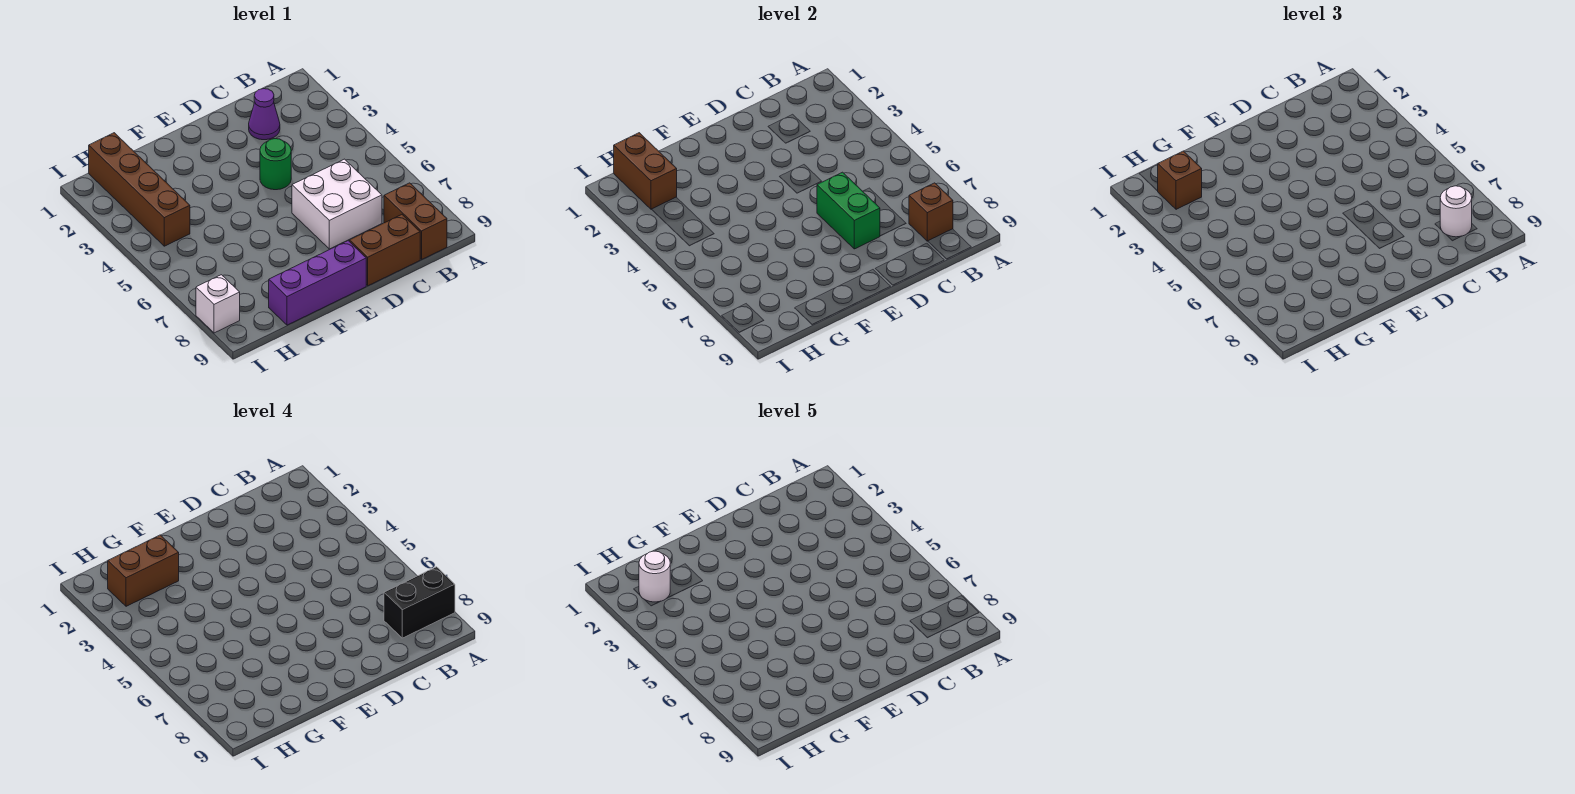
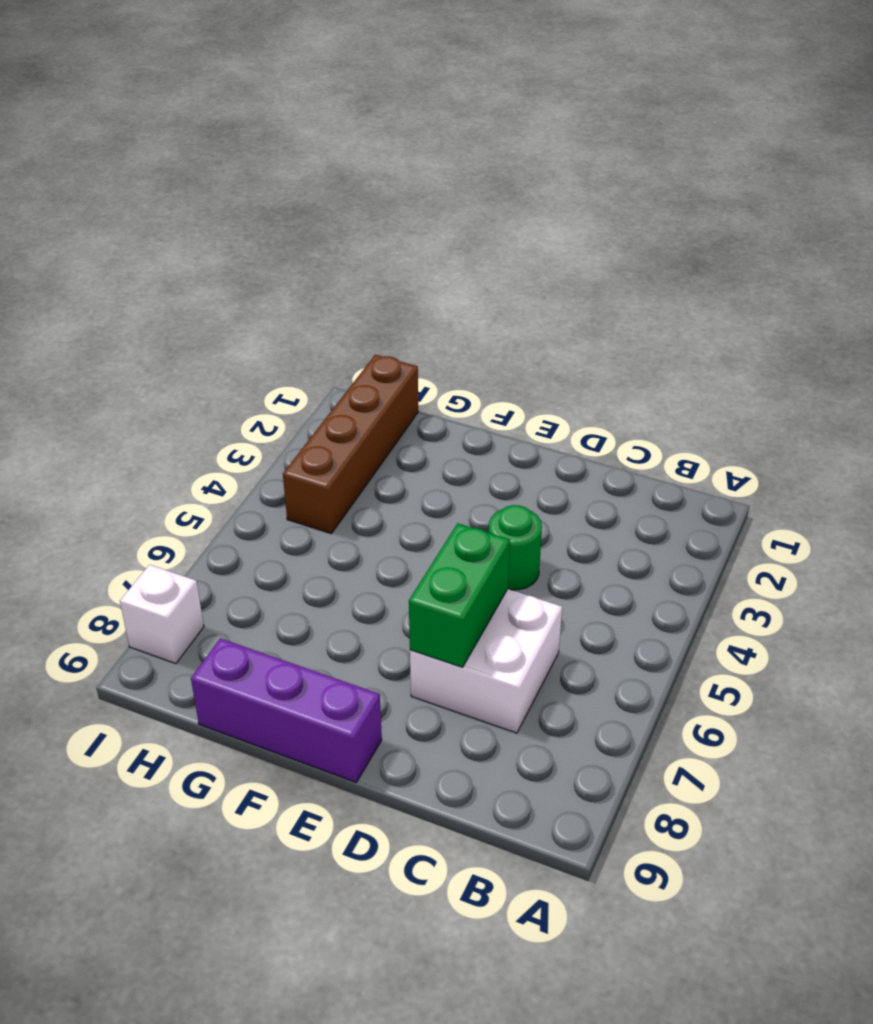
none -> brown brick B8:B9 level 1
none -> purple cone C2 level 1
none -> brown brick C9:D9 level 1

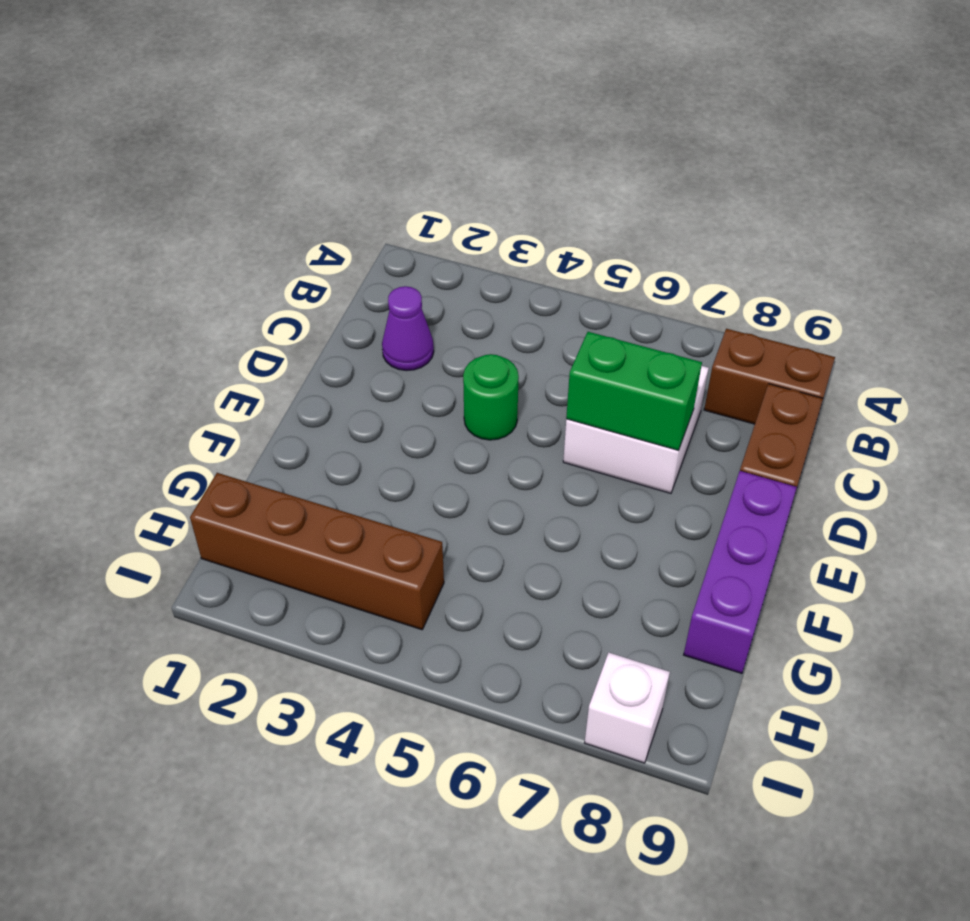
none -> brown brick B8 level 2
none -> brown brick H1:H2 level 2
none -> white round brick B8 level 3

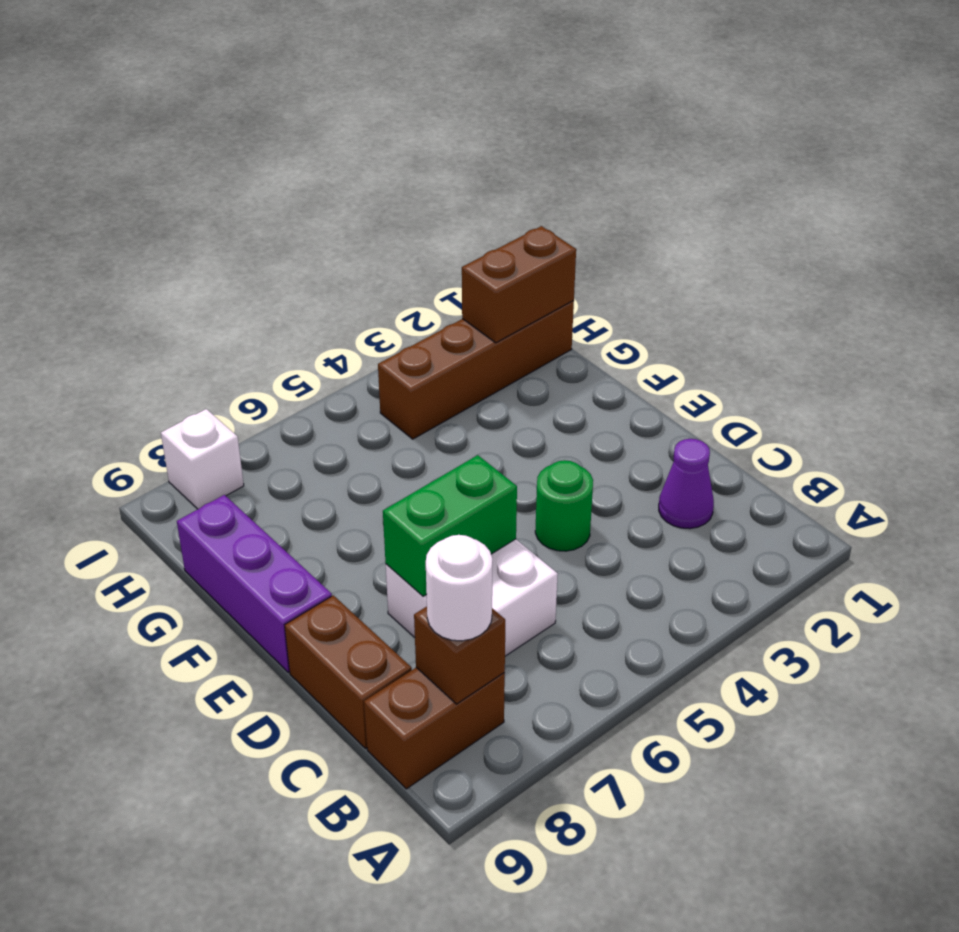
none -> brown brick H2 level 3
none -> black brick A8:B8 level 4
none -> brown brick G2:H2 level 4

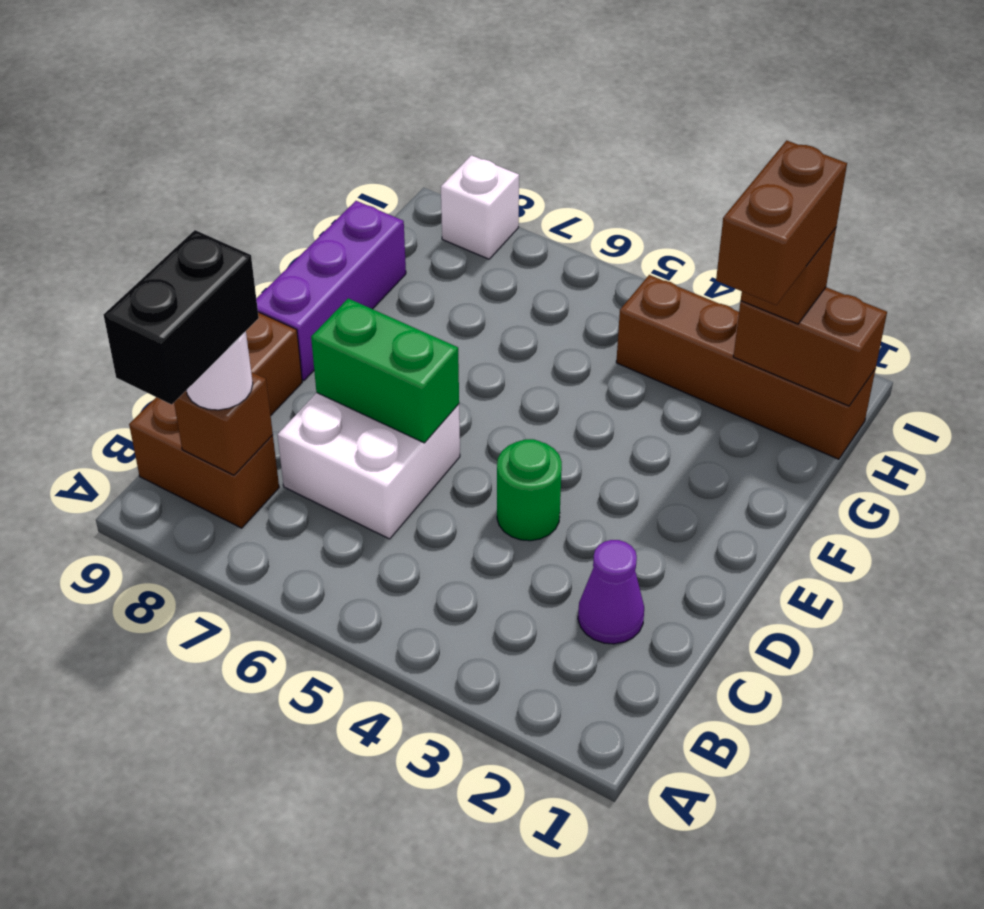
none -> white round brick H2 level 5

